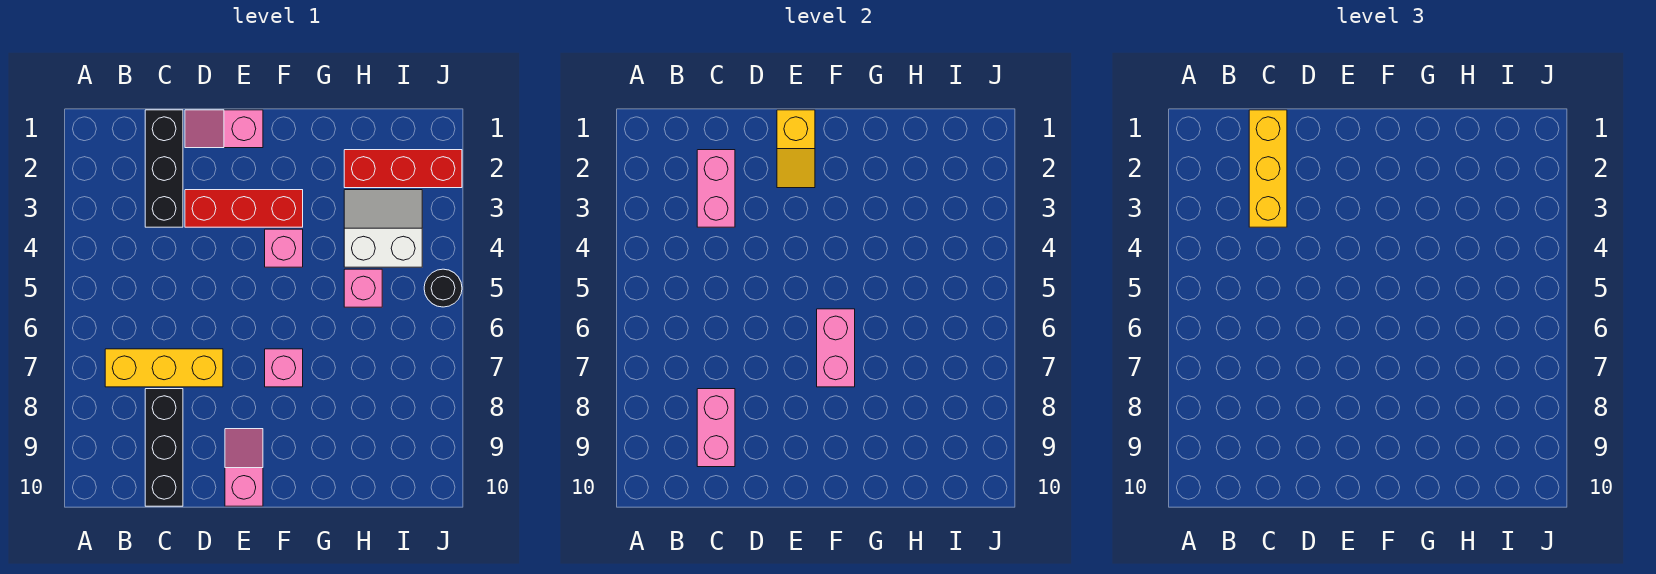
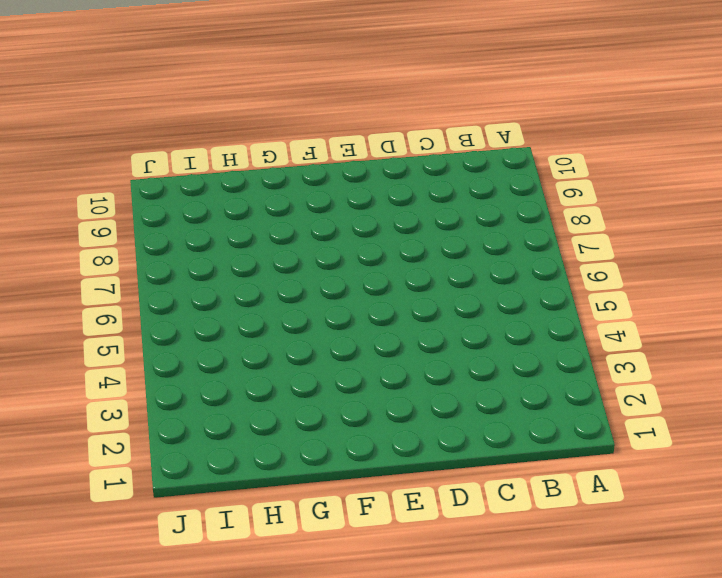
none -> yellow brick B7:D7 level 1
none -> black brick C1:C3 level 1
none -> black brick C8:C10 level 1

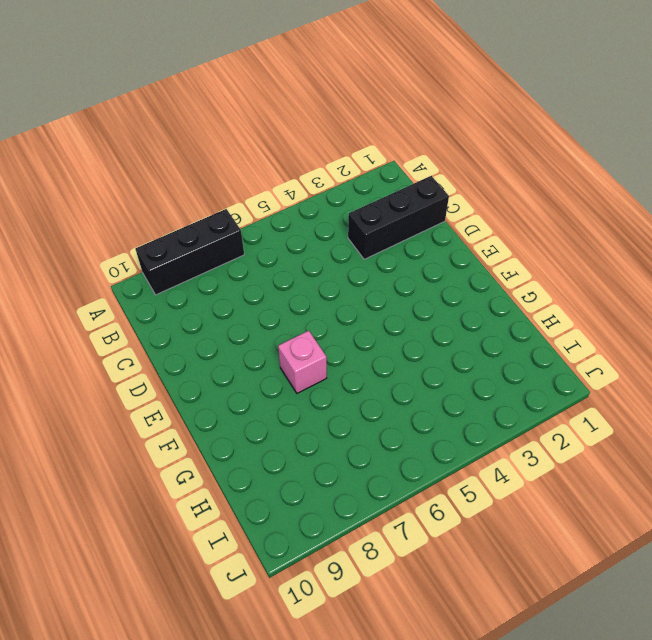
black brick A7:A9 level 1 -> black brick C8:C10 level 1
none -> yellow brick B7:D7 level 1
none -> pink slope D1:E1 level 1 top E
none -> red brick D3:F3 level 1

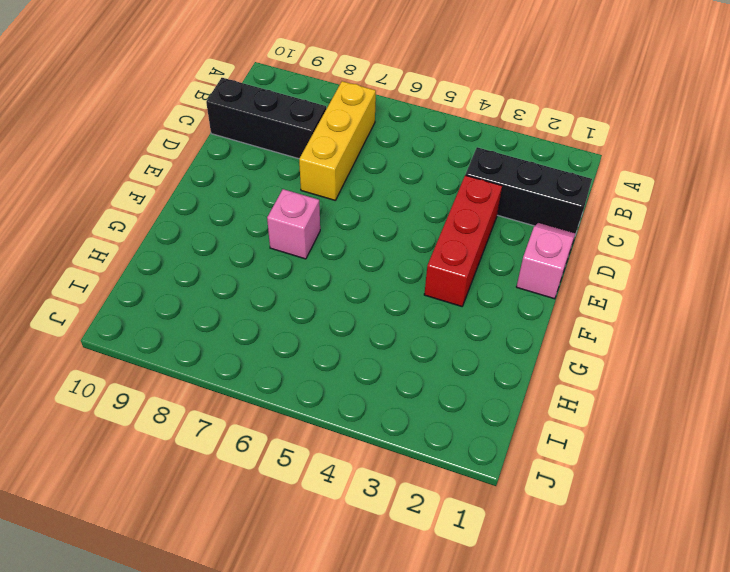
none -> pink slope E9:E10 level 1 top 10
none -> pink brick F4 level 1
none -> red brick H2:J2 level 1

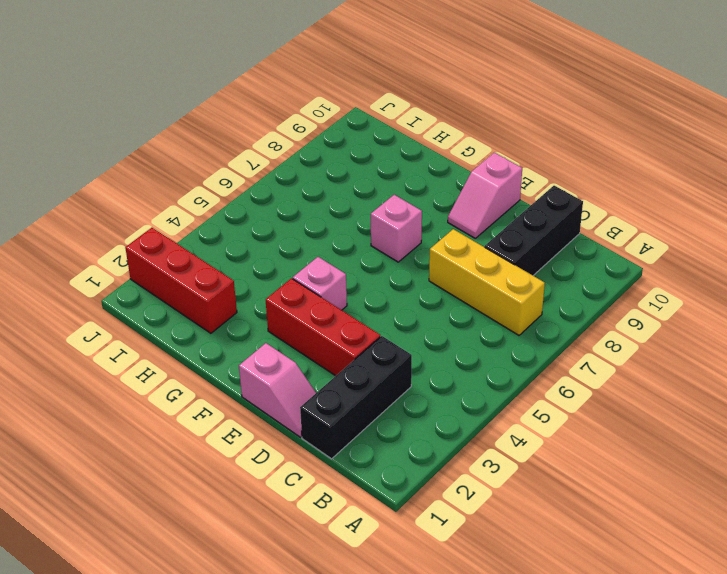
none -> white slope H3:I4 level 1 top 4
none -> pink brick H5 level 1
none -> black round brick J5 level 1

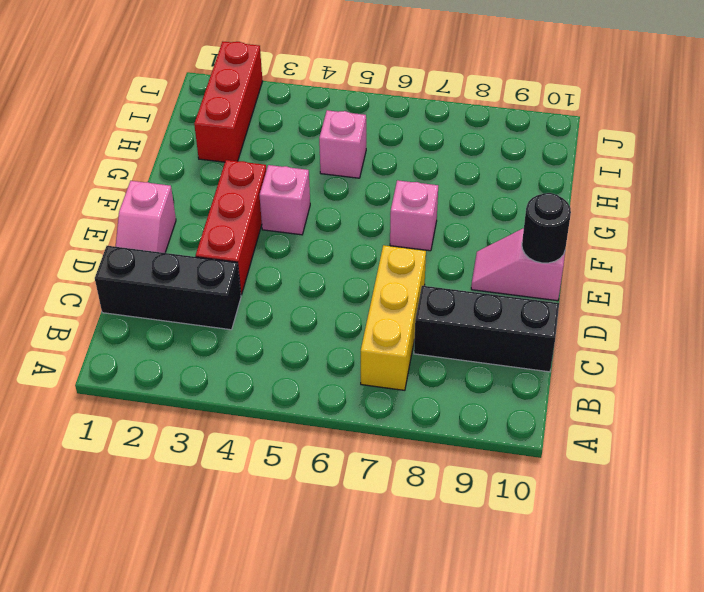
black round brick E10 level 2 -> black round brick J5 level 1
none -> white slope H3:I4 level 1 top 4
none -> pink brick C2:C3 level 2
none -> pink brick C8:C9 level 2

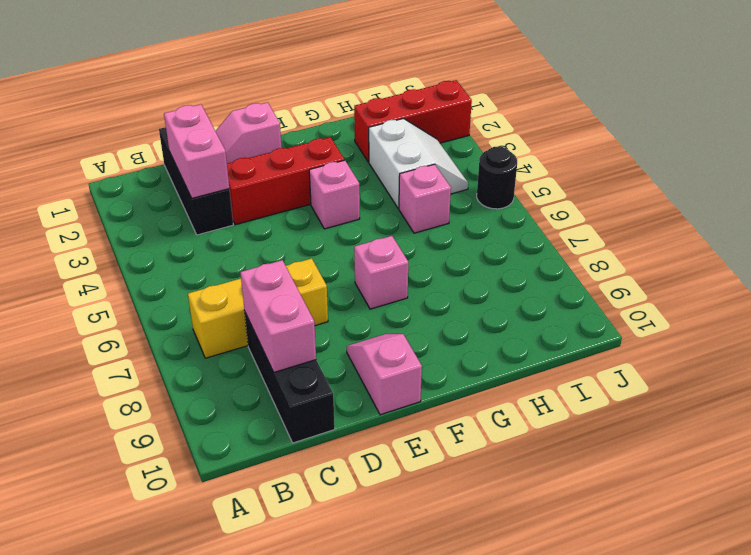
white slope H3:I4 level 1 top H -> white slope H3:I4 level 1 top 4
none -> yellow slope E1:E2 level 2 top 1
none -> pink brick F6:F7 level 2
none -> yellow brick C1:C3 level 3

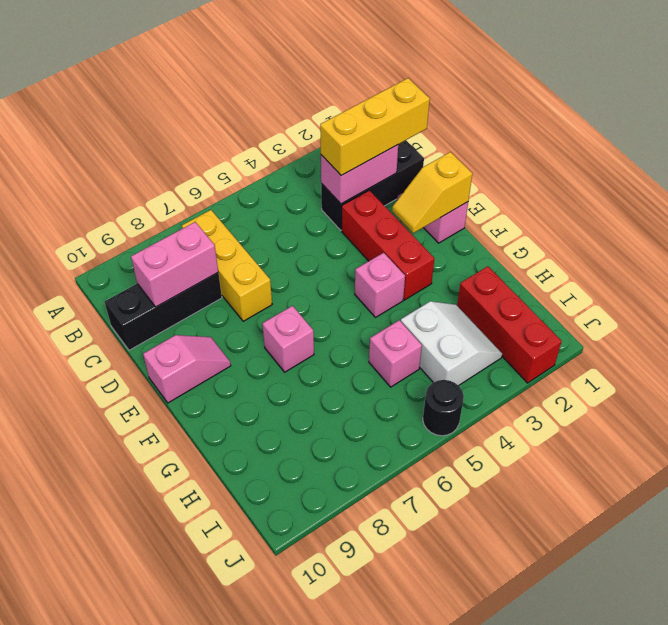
none -> pink brick F6:F7 level 2

